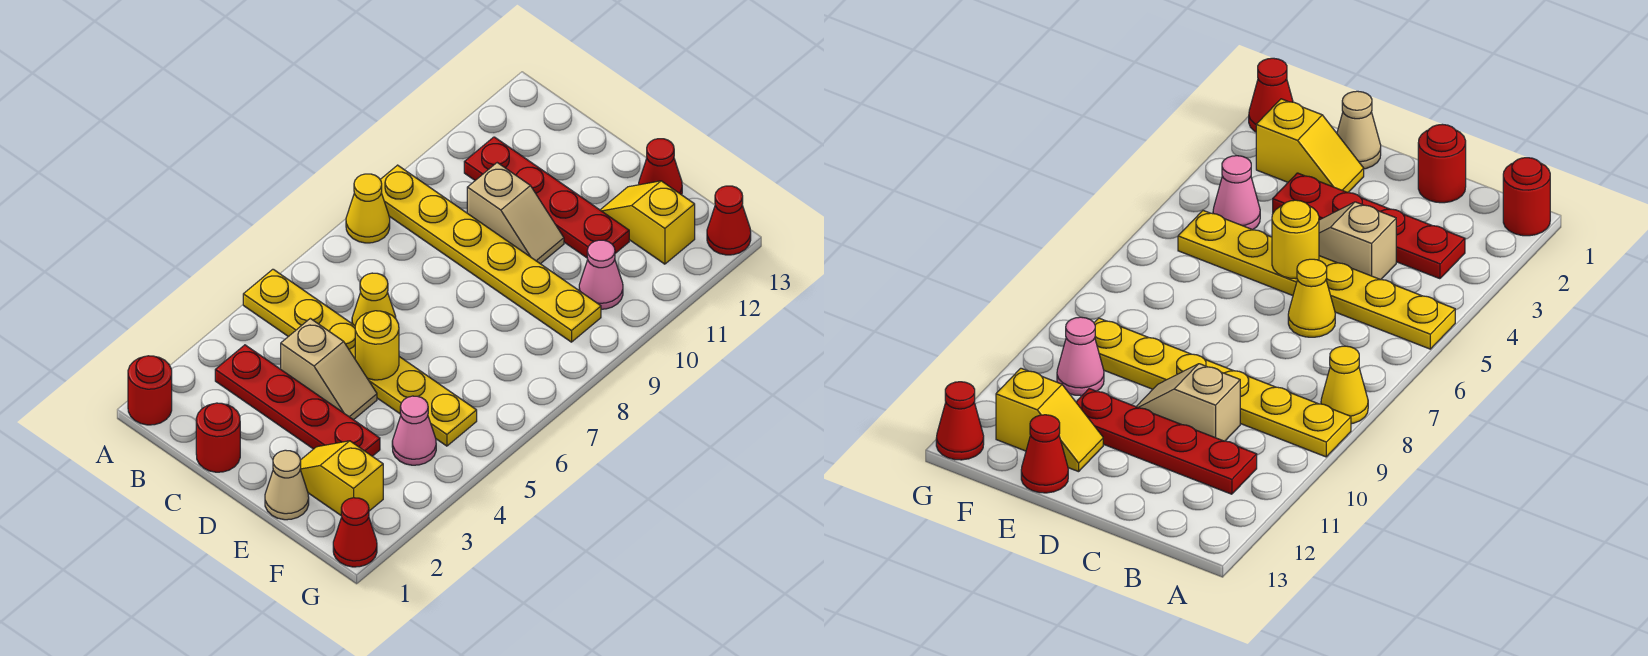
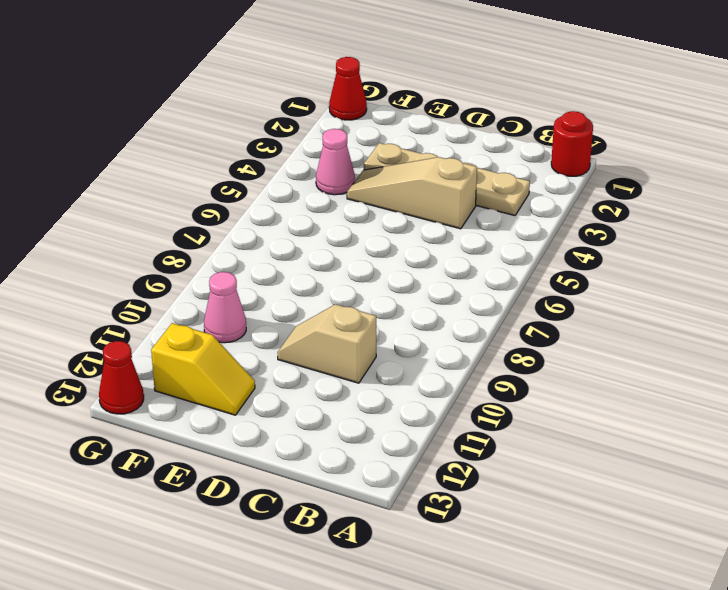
tan plate B3:E3 level 1 -> red plate B3:E3 level 1
tan slope C4:E4 level 1 top C -> tan slope C4:D4 level 1 top C
none -> yellow plate A5:F5 level 1
none -> yellow cone A8 level 1
none -> yellow plate A9:F9 level 1

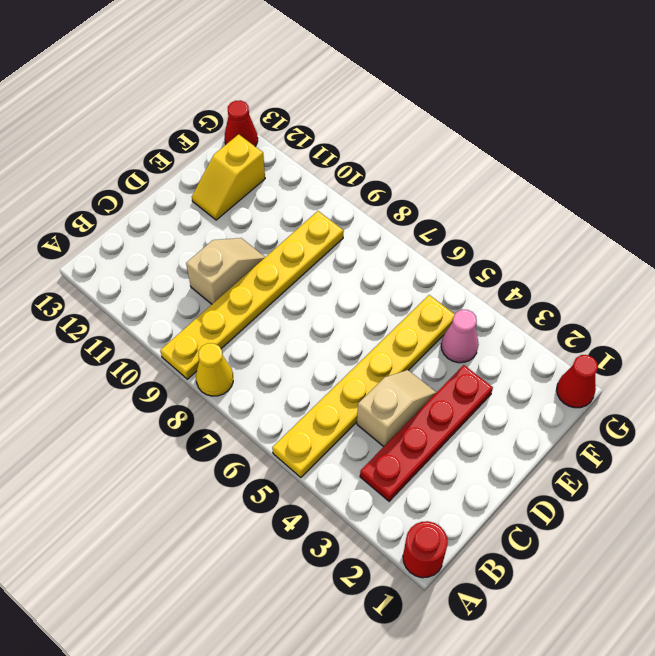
none -> red plate B11:E11 level 1
none -> red round brick C1 level 1
none -> yellow cone C6 level 1

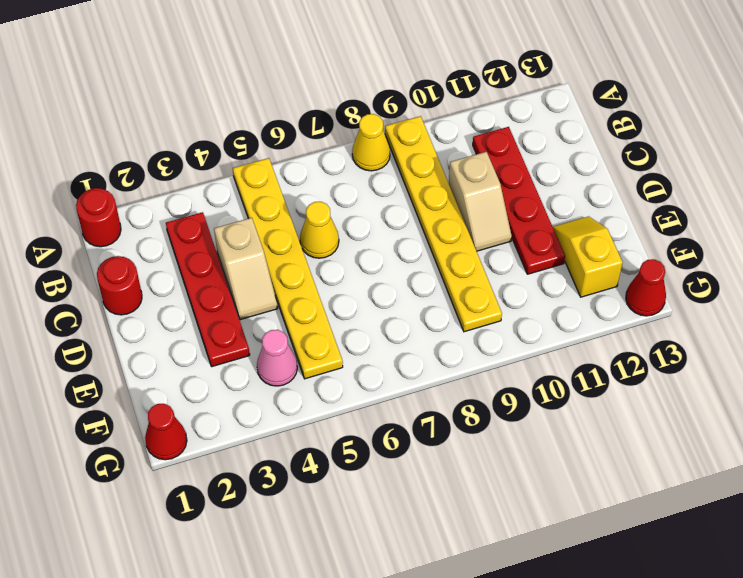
none -> tan cone E1 level 1
none -> yellow slope E2:F2 level 1 top F
none -> red cone E13 level 1

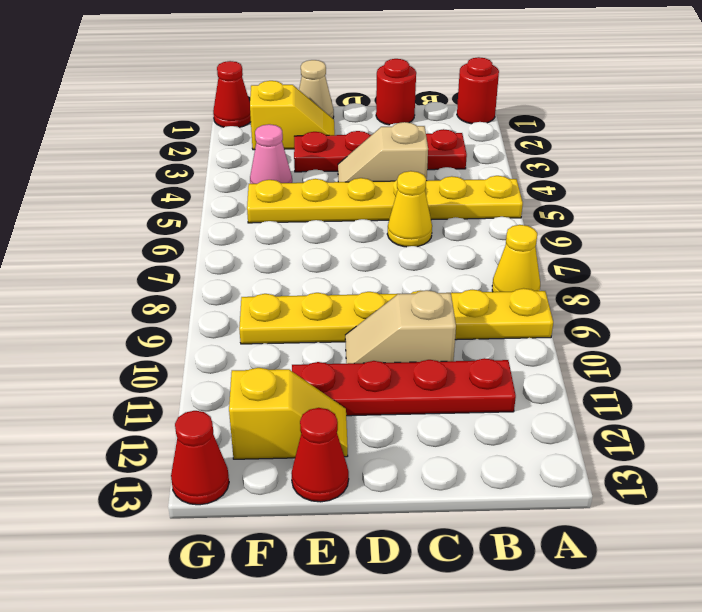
none -> pink cone F10 level 1
none -> yellow round brick D5 level 2

